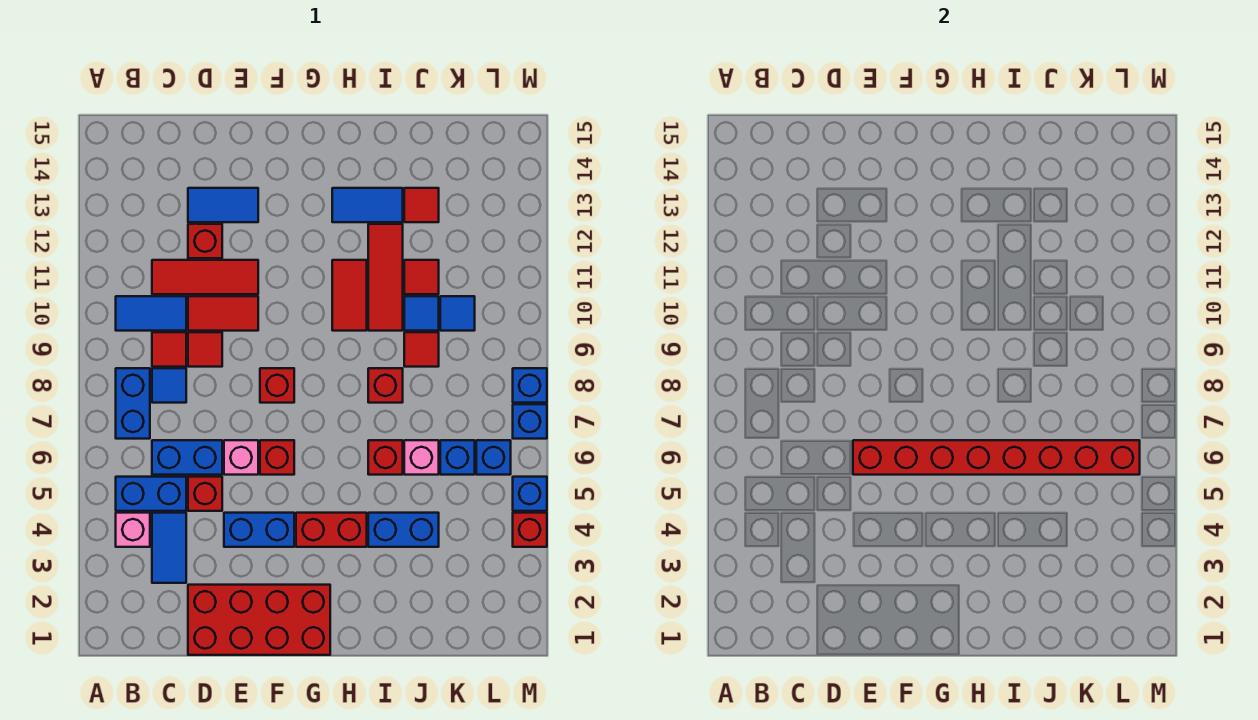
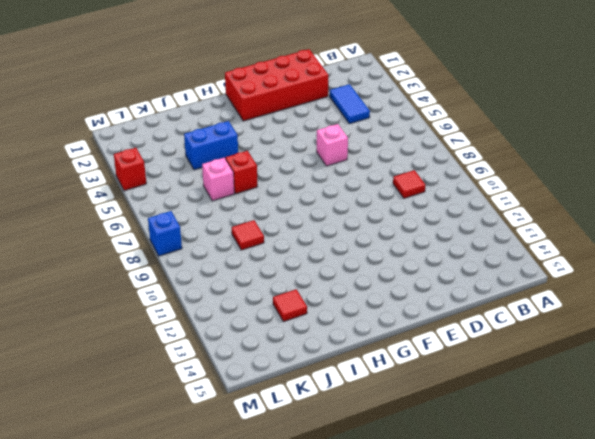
none -> pink brick B4 level 1
none -> blue brick B5:C5 level 1
none -> blue brick B7:B8 level 1
none -> blue tile B10:C10 level 1

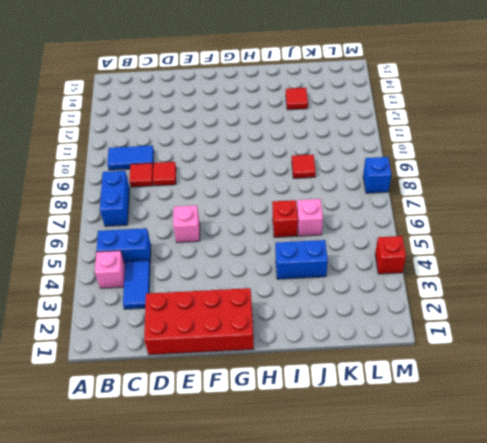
none -> blue brick C6:D6 level 1
none -> blue tile C8 level 1
none -> red tile C11:E11 level 1
none -> red brick D5 level 1

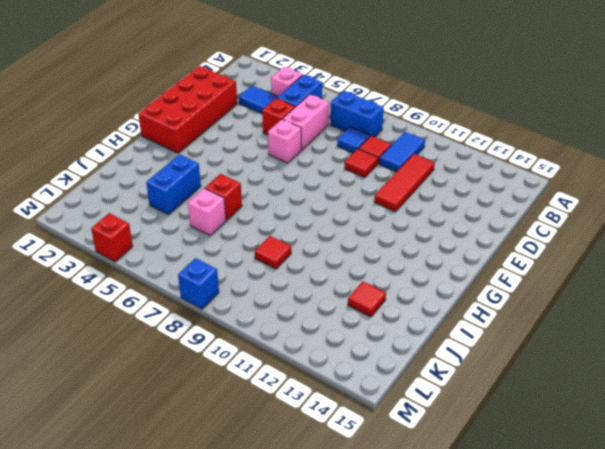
pink brick C6:D6 level 1 -> blue brick C6:D6 level 1
none -> red tile D10:E10 level 1
none -> red brick D12 level 1
none -> blue tile D13:E13 level 1
none -> blue brick E4:F4 level 1

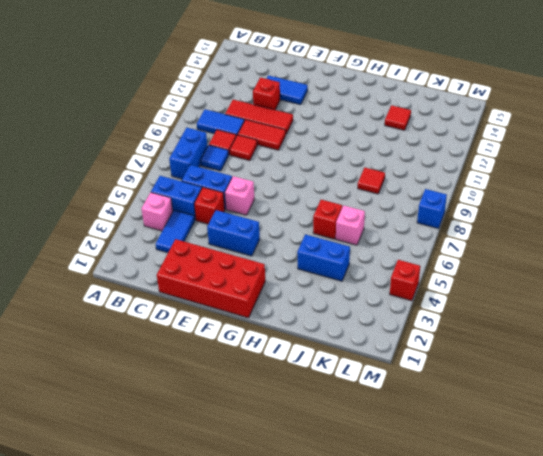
none -> red brick F6 level 1
none -> red brick F8 level 1
none -> red brick G4:H4 level 1
none -> red tile H10:H11 level 1

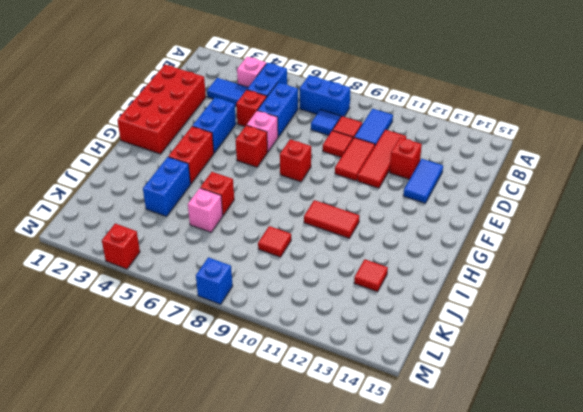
none -> blue tile H13:I13 level 1
none -> red brick I8 level 1
none -> red tile I10:I12 level 1
none -> blue tile J10 level 1

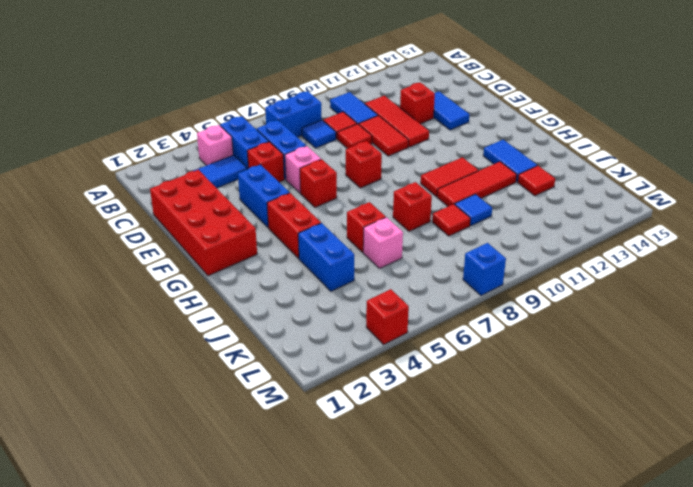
none -> red tile J11 level 1
none -> blue brick K6 level 1
none -> blue tile K10 level 1
none -> blue brick L6 level 1

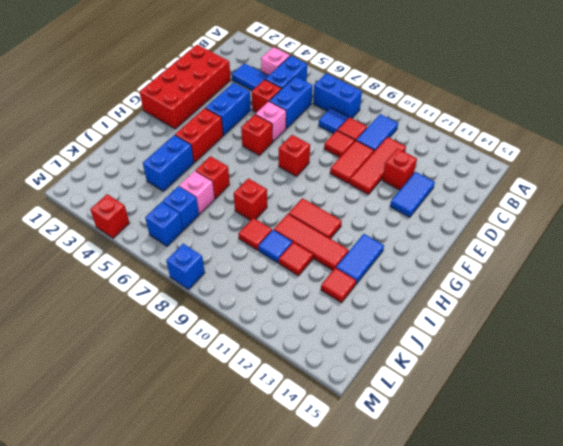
none -> blue tile K10 level 1
none -> blue brick M5 level 1
none -> blue brick M7 level 1
none -> red brick E6:L6 level 2

